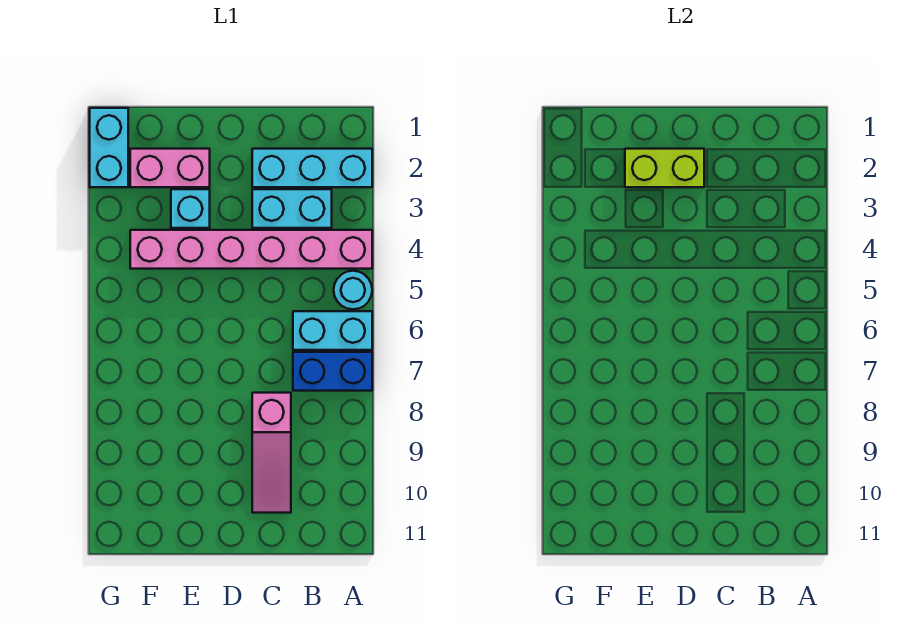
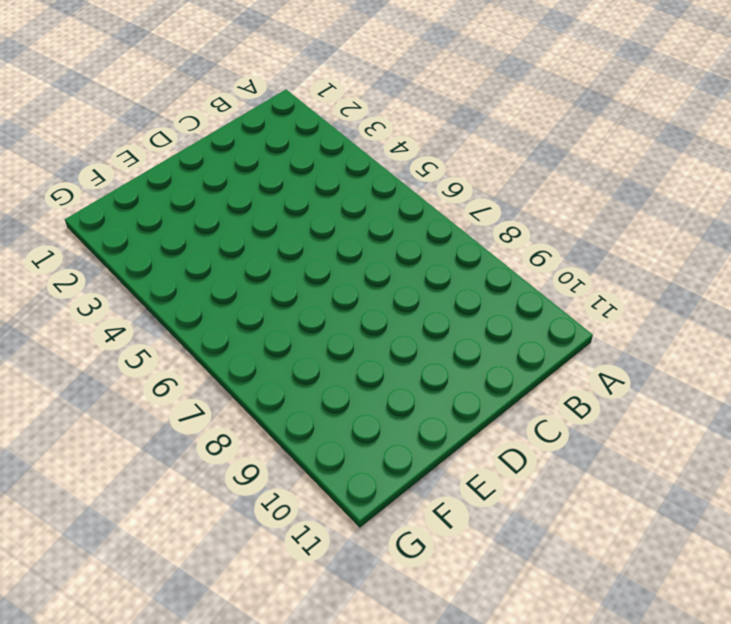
none -> cyan brick A2:C2 level 1
none -> pink brick A4:F4 level 1

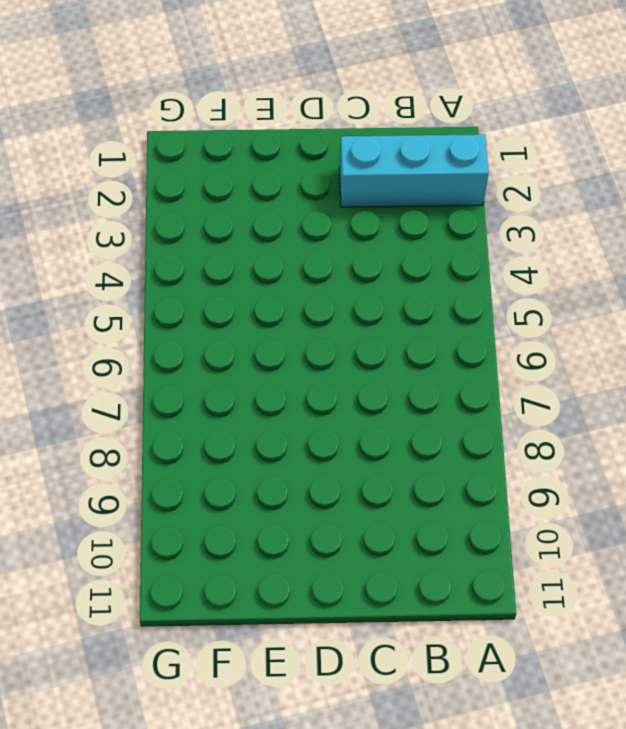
none -> pink brick A4:F4 level 1
none -> cyan round brick A5 level 1

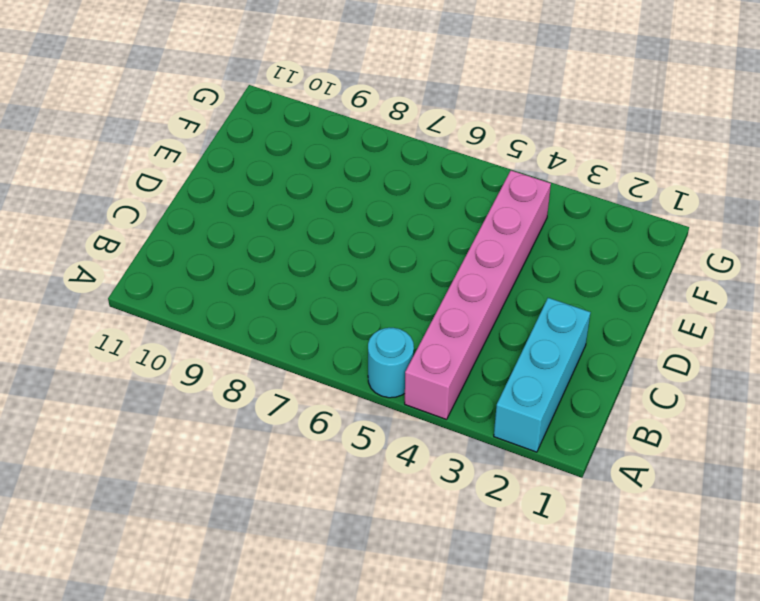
none -> cyan brick A6:B6 level 1
none -> blue brick A7:B7 level 1

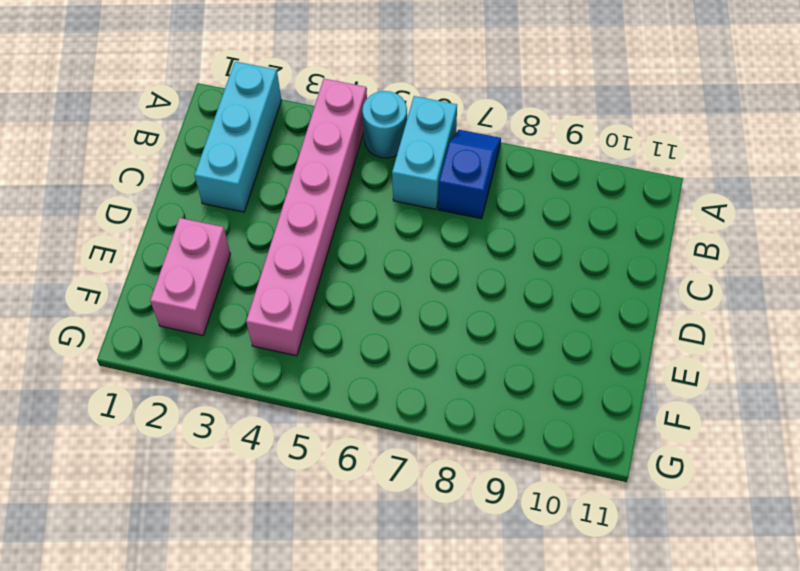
blue slope A7:B7 level 1 top B -> blue brick A7:B7 level 1
none -> cyan brick B3:C3 level 1
none -> pink slope C8:C10 level 1 top 8

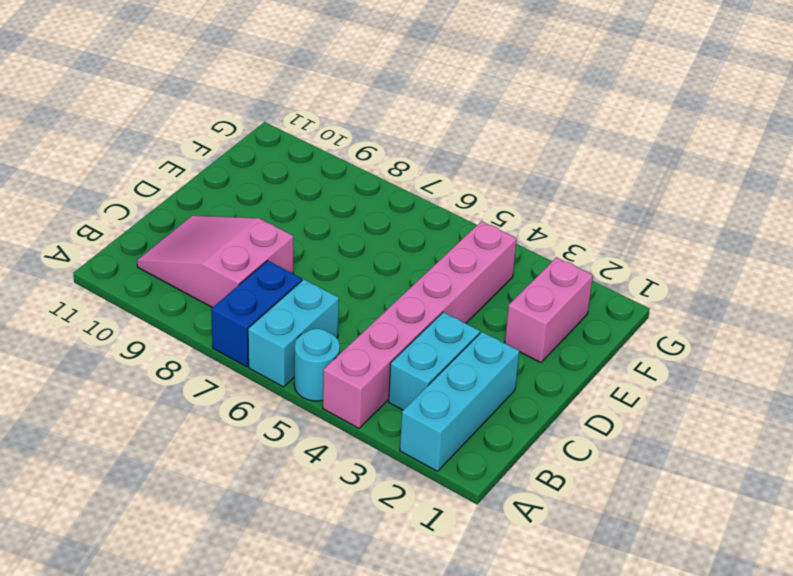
pink slope B8:C10 level 1 top 8 -> pink slope C8:C10 level 1 top 8
none -> cyan brick E3 level 1
none -> cyan brick G1:G2 level 1

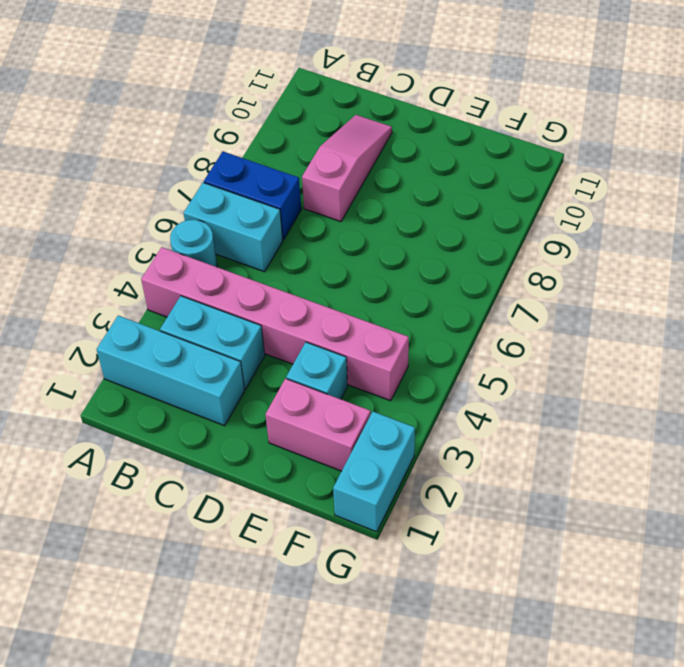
none -> lime brick D2:E2 level 2

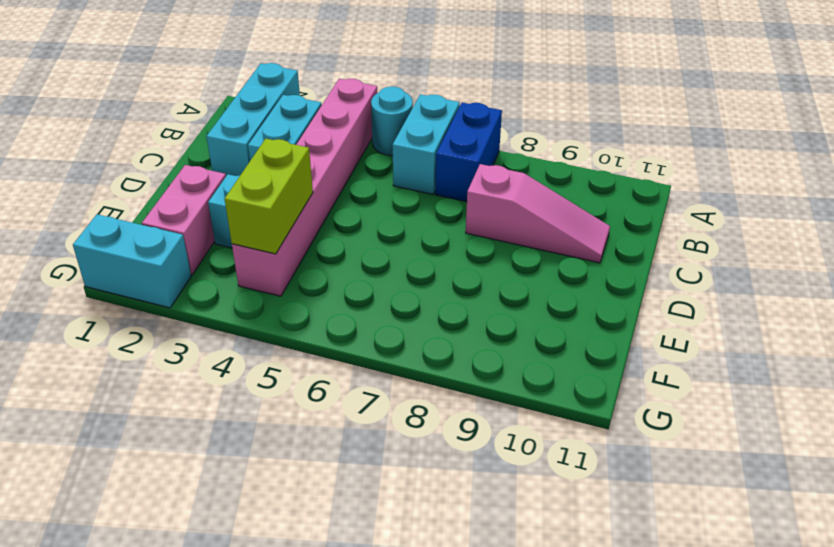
lime brick E4:F4 level 2 -> lime brick D2:E2 level 2

